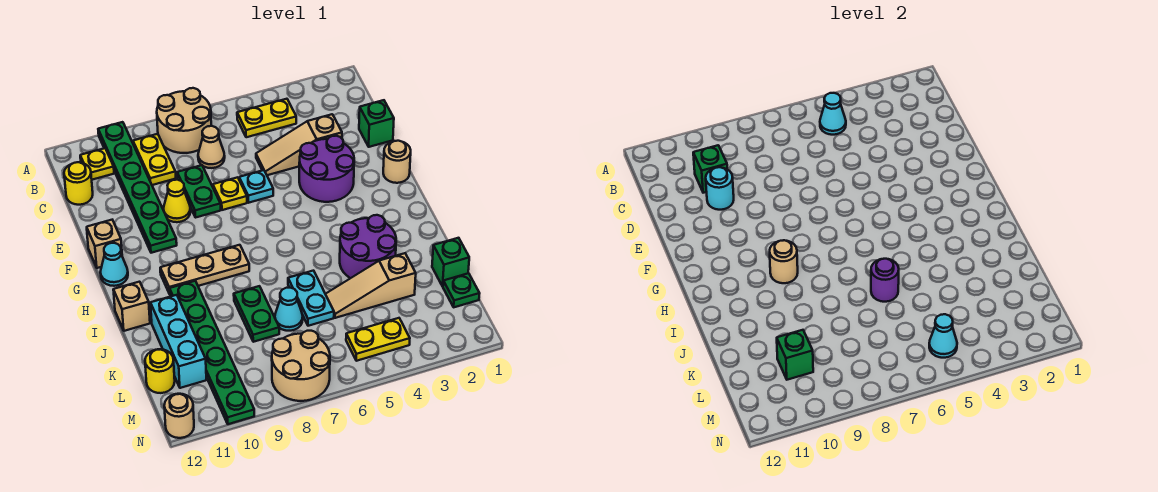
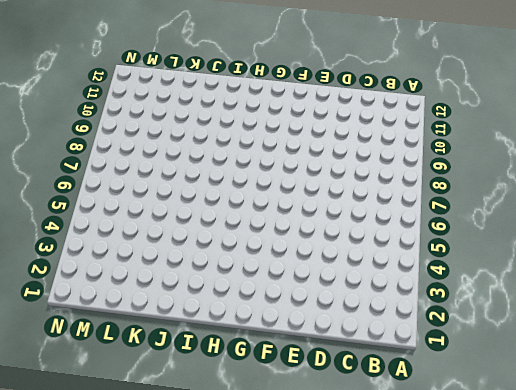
none -> tan round brick A7:B8 level 1
none -> green plate A10:F10 level 1
none -> yellow plate B4:B5 level 1
none -> yellow plate B9:C9 level 1

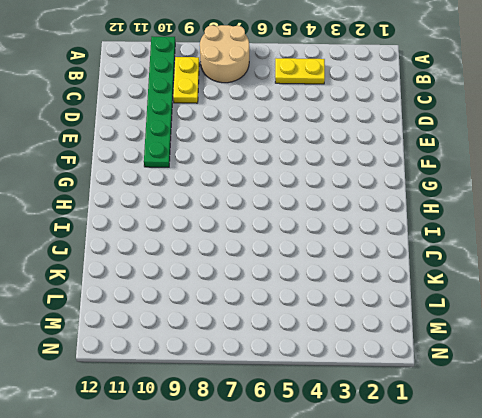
none -> yellow plate B11 level 1
none -> tan cone C7 level 1
none -> yellow round brick C12 level 1
none -> green brick D1 level 1

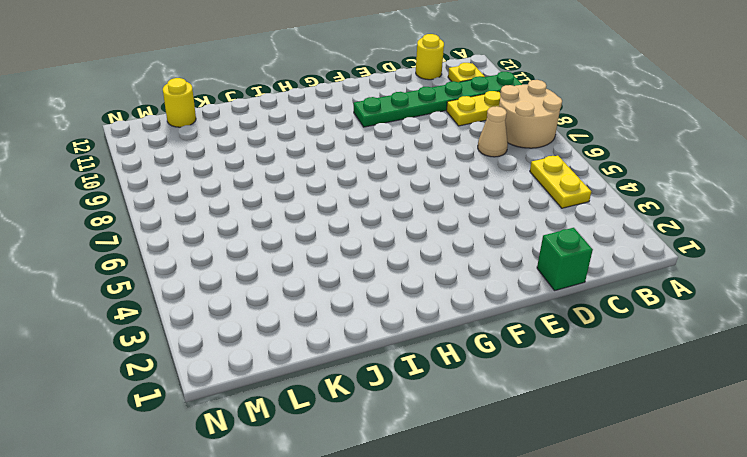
none -> tan slope D3:D5 level 1 top 3
none -> green plate D8:E8 level 1
none -> purple round brick E3:F4 level 1
none -> cyan plate E6 level 1

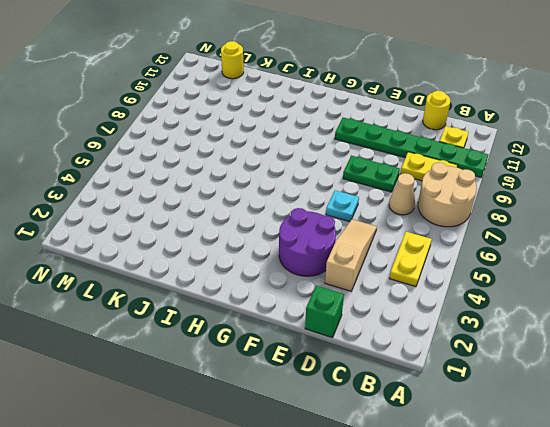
none -> yellow plate E7 level 1
none -> yellow cone E9 level 1
none -> tan round brick F1 level 1
none -> tan brick F12 level 1

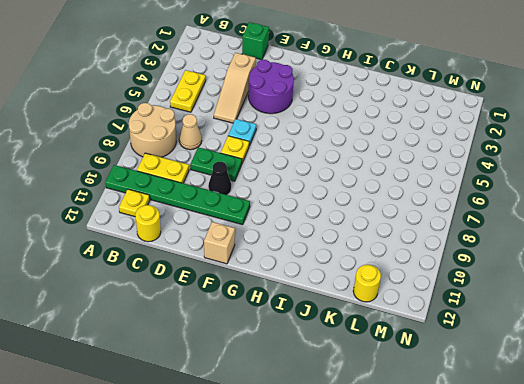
black cone E9 level 1 -> yellow cone E9 level 1
none -> tan round brick F1 level 1
none -> cyan cone G12 level 1
none -> tan plate H8:H10 level 1
none -> purple round brick I3:J4 level 1

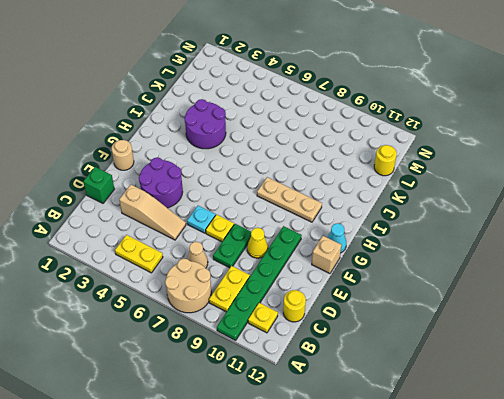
none -> green plate I10:N10 level 1
none -> tan brick I12 level 1
none -> cyan plate J6:K6 level 1
none -> green plate J8:K8 level 1

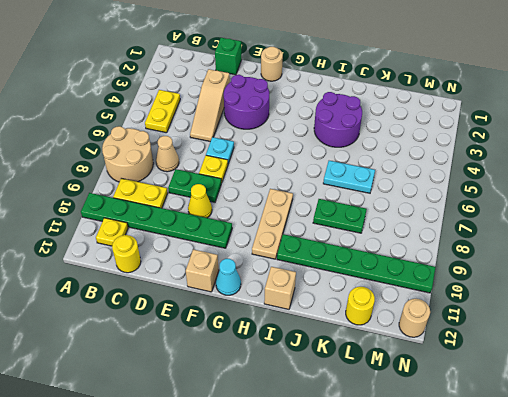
none -> cyan brick J11:L11 level 1
none -> green brick K1 level 1
none -> tan slope K3:K5 level 1 top 3
none -> cyan cone K7 level 1

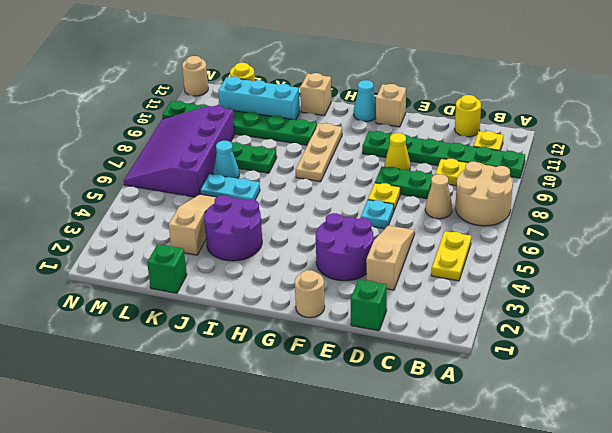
purple slope L6:N9 level 1 top L -> tan round brick M7:N8 level 1
none -> green plate L1 level 1
none -> yellow plate M4:M5 level 1
none -> cyan cone B5 level 2
none -> green brick C10 level 2

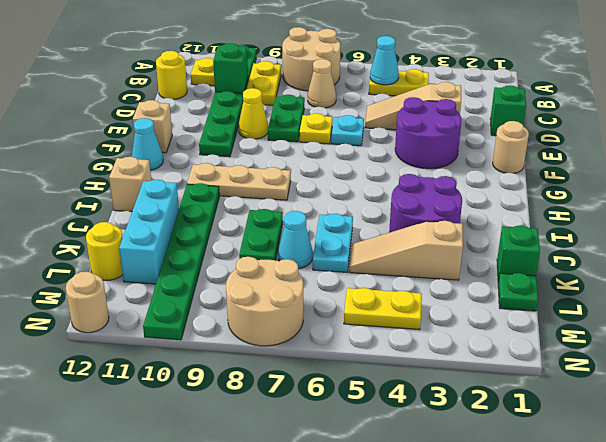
none -> cyan round brick D10 level 2
none -> tan round brick H9 level 2
none -> purple round brick J6 level 2
none -> green brick L10 level 2

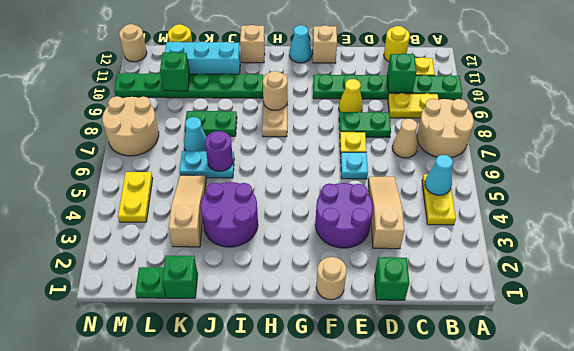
none -> cyan round brick D10 level 2
none -> cyan cone M5 level 2

